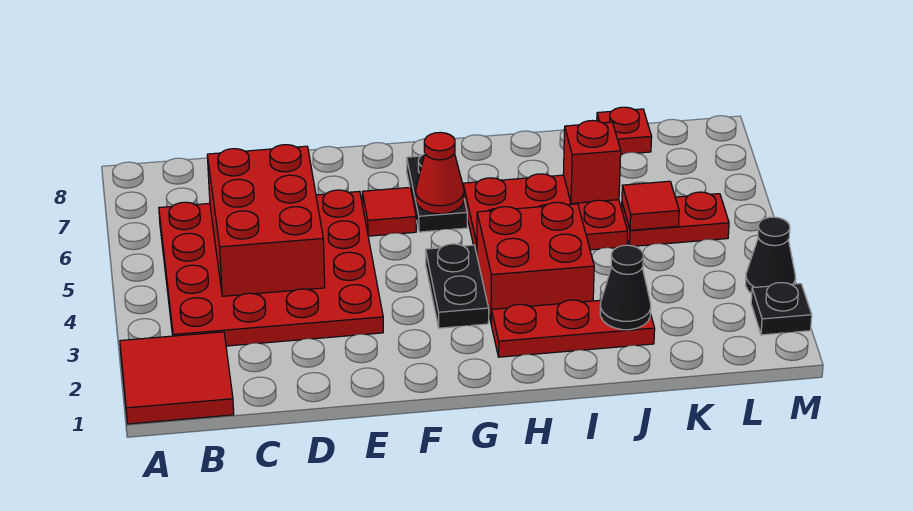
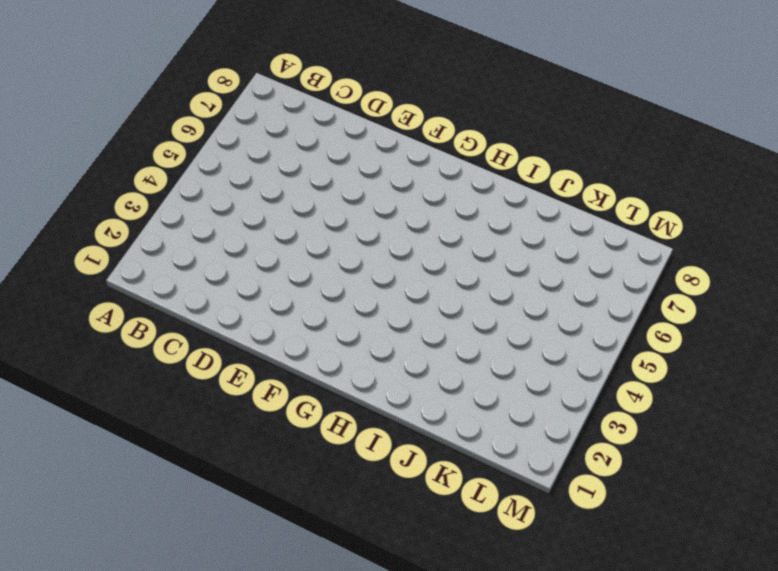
none -> red tile A1:B2 level 1
none -> red plate B3:E6 level 1
none -> red tile F6 level 1

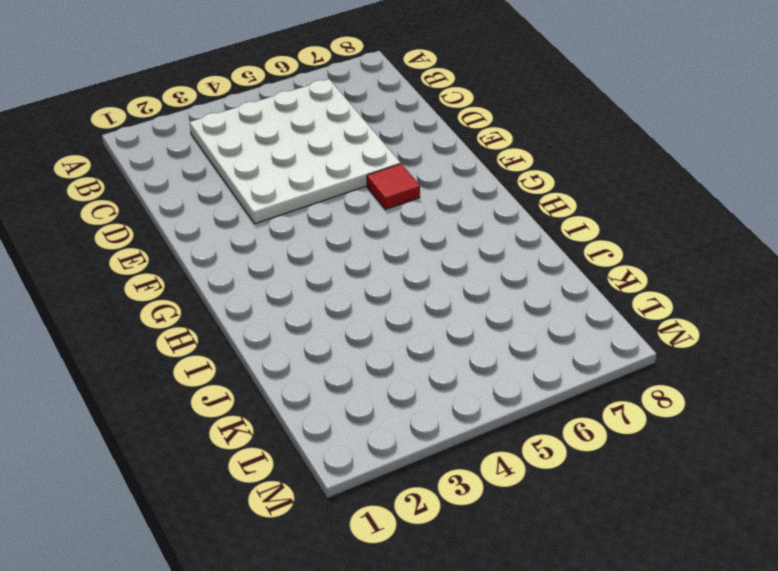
white plate B3:E6 level 1 -> red plate B3:E6 level 1
none -> red tile A1:B2 level 1
none -> black plate G3:G4 level 1
none -> black plate G6:G7 level 1

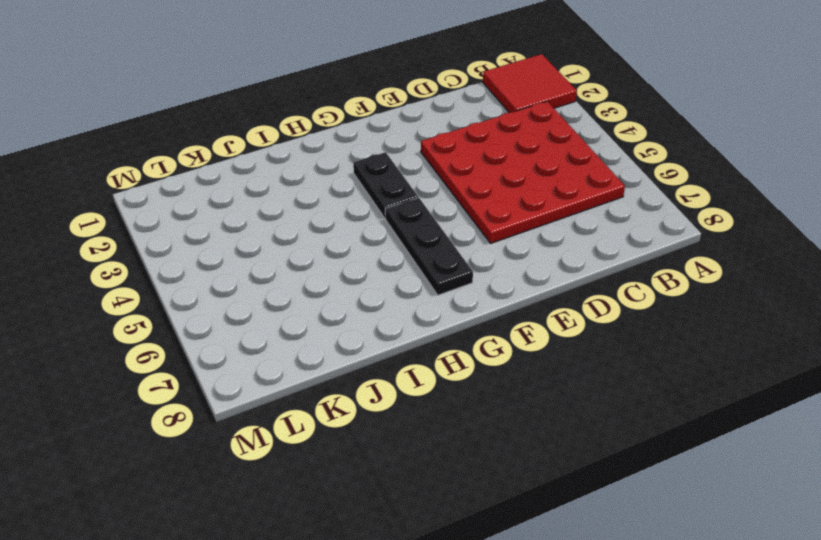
black plate G5:G7 level 1 -> black plate G6:G7 level 1
none -> red tile F6 level 1
none -> red plate H2:J2 level 1
none -> red brick H3:I4 level 1

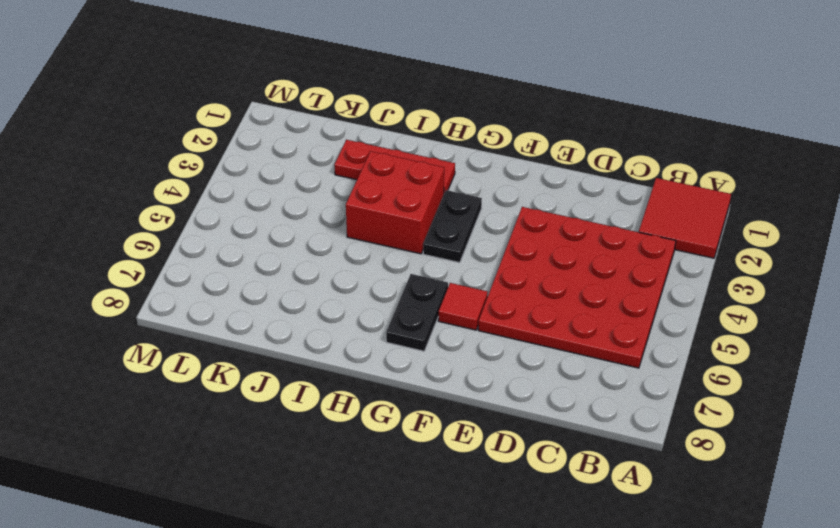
none -> red plate H5:J6 level 1
none -> red plate K5:L5 level 1
none -> red plate K8 level 1

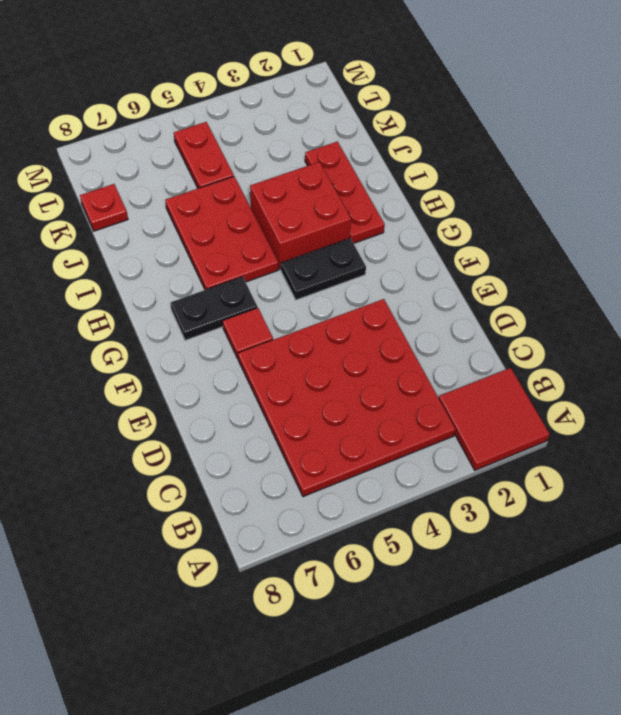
none -> black plate M2 level 1
none -> black cone M3 level 1
none -> red brick C4:D6 level 2

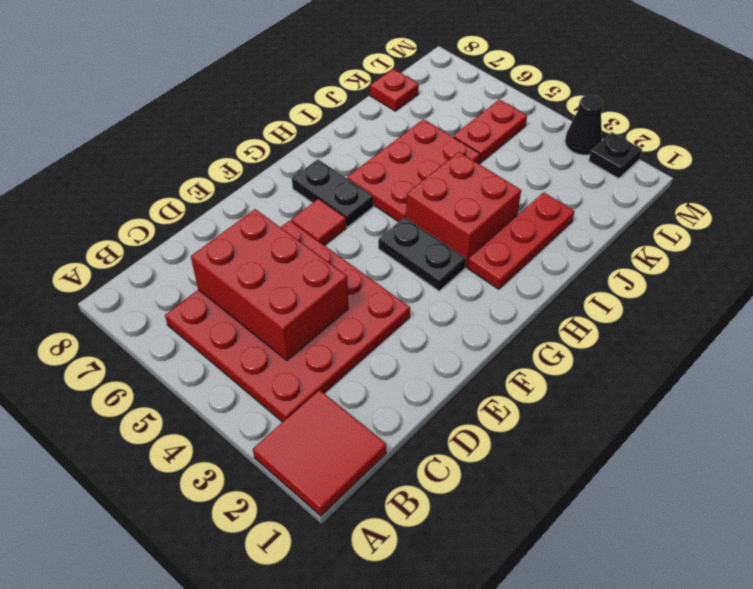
none -> red cone G6 level 2
none -> black cone J2 level 2
none -> red brick J6 level 2

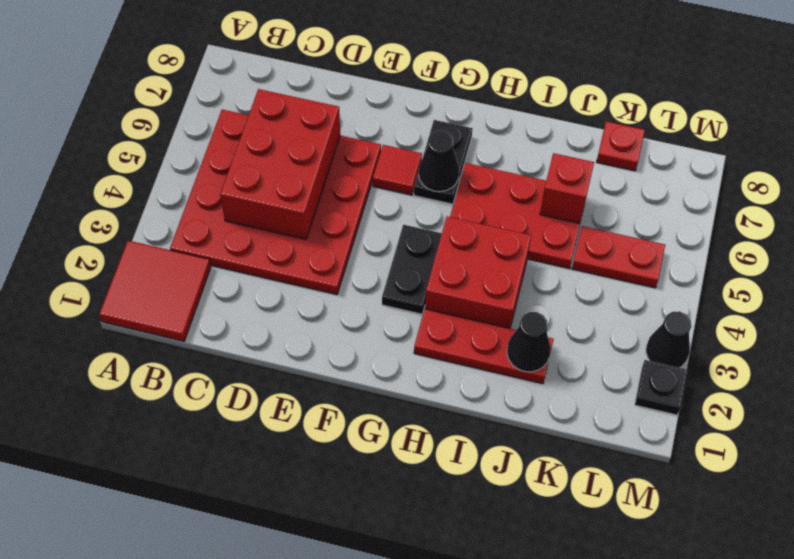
black cone G6 level 2 -> red cone G6 level 2
none -> red tile K5 level 2

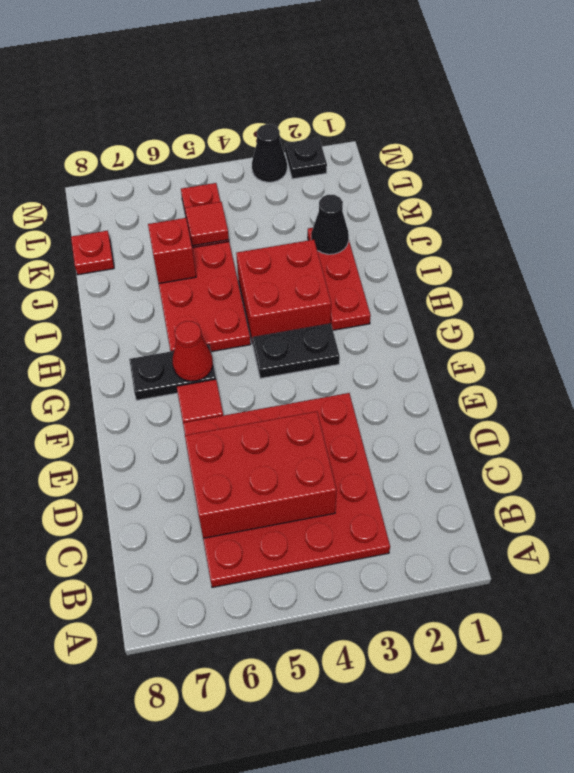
none -> red tile A1:B2 level 1

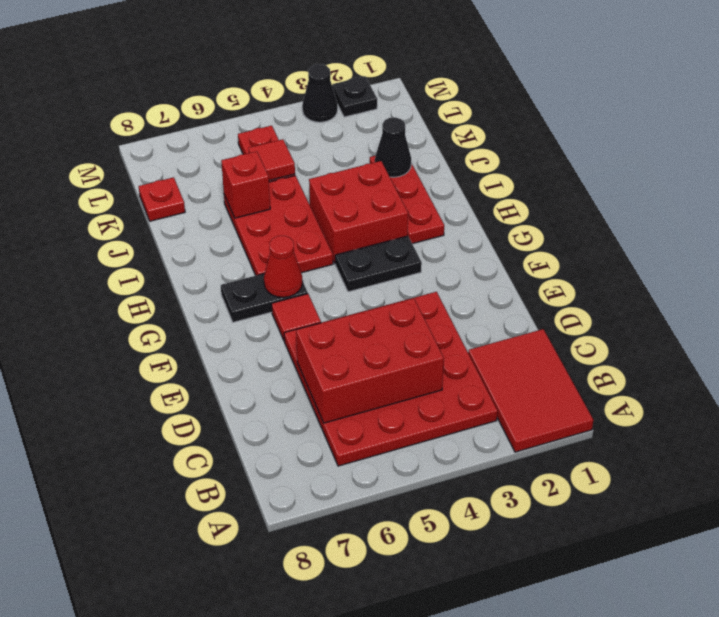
red tile A1:C2 level 1 -> red tile A1:B2 level 1

